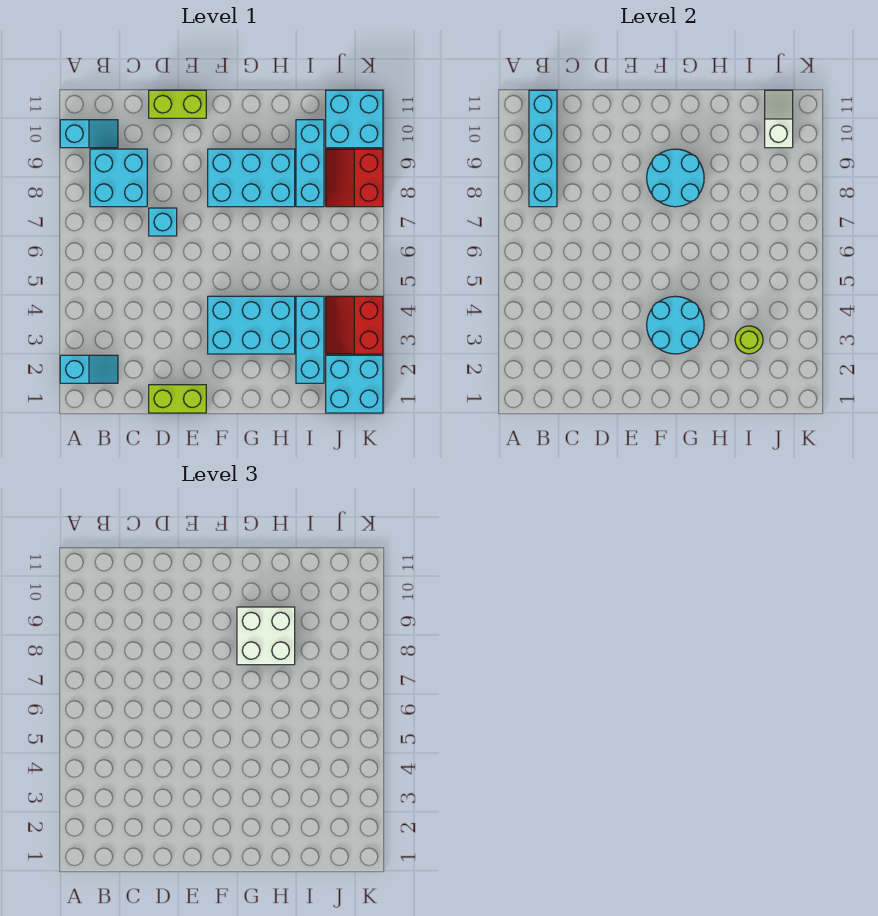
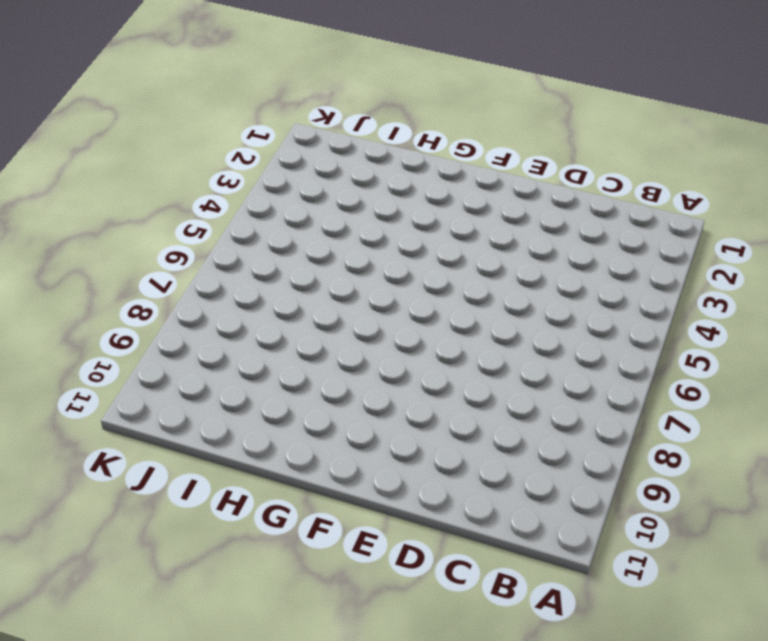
none -> cyan slope A2:B2 level 1 top A
none -> cyan slope A10:B10 level 1 top A
none -> cyan brick B8:C9 level 1

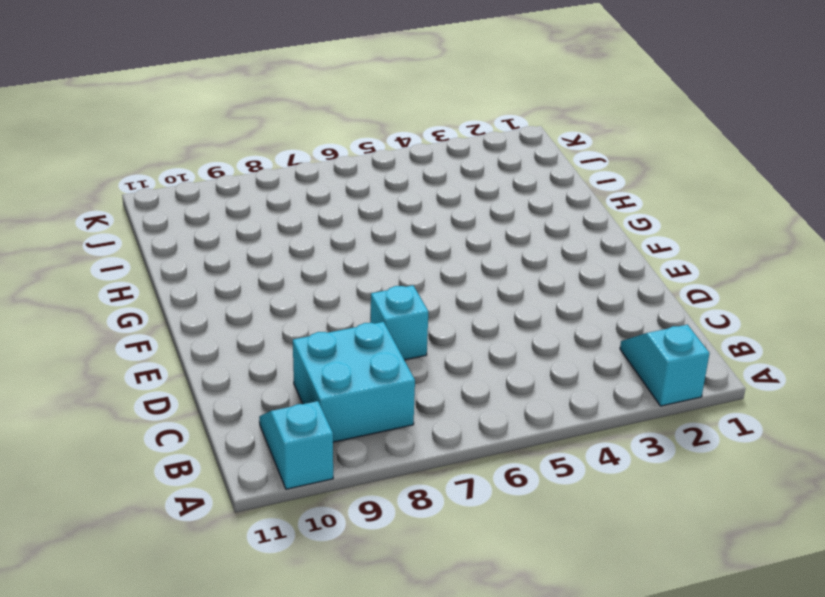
none -> lime brick D1:E1 level 1
none -> lime brick D11:E11 level 1
none -> cyan brick F3:H4 level 1

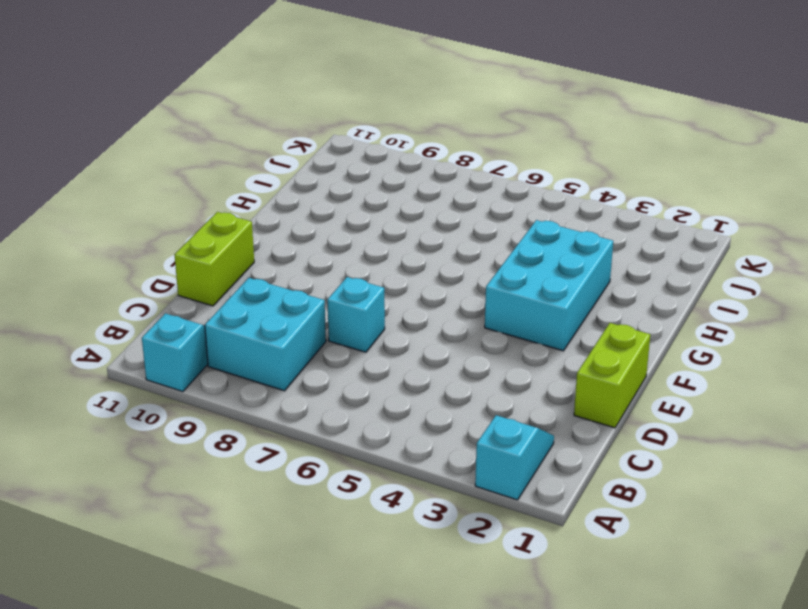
none -> cyan brick F8:H9 level 1
none -> cyan brick I2:I4 level 1
none -> cyan brick I8:I10 level 1

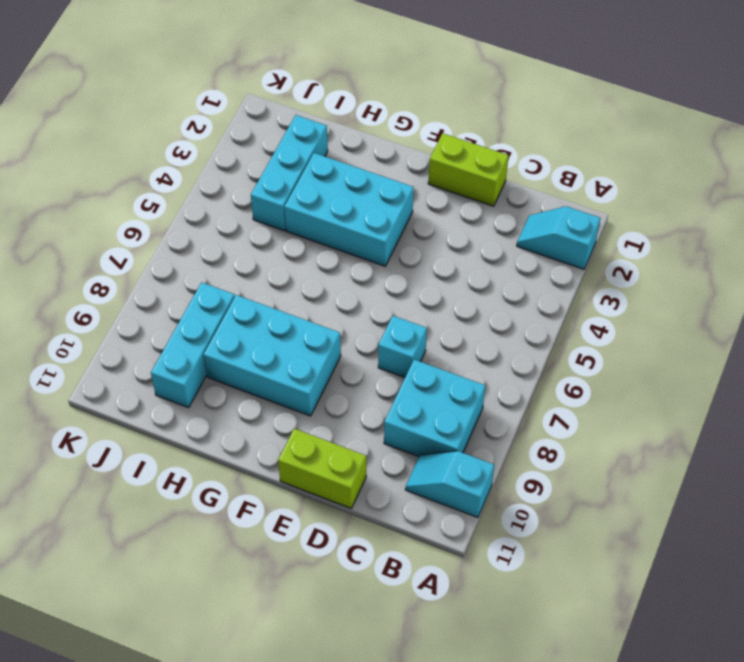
none -> cyan brick J1:K2 level 1
none -> red slope J3:K4 level 1 top K
none -> red slope J8:K9 level 1 top K

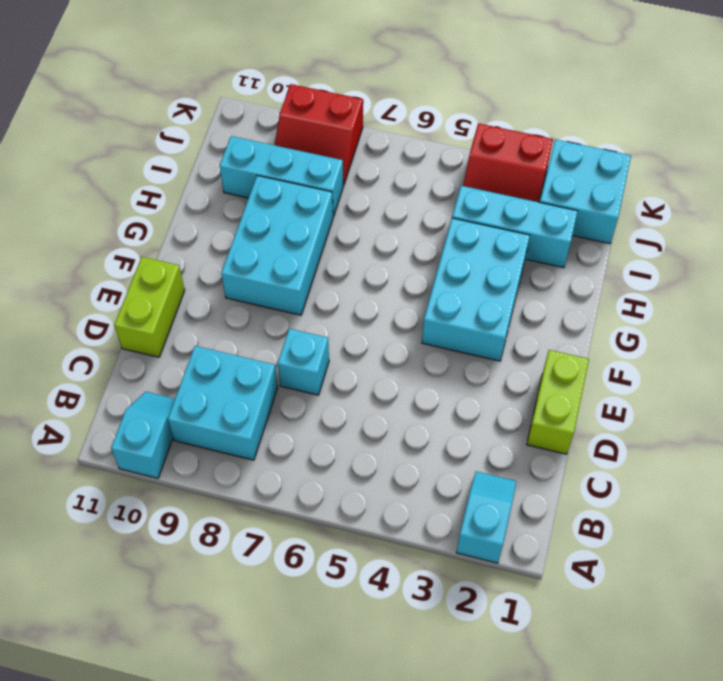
none -> cyan brick J10:K11 level 1
none -> cyan brick B8:B11 level 2
none -> cyan round brick F3:G4 level 2

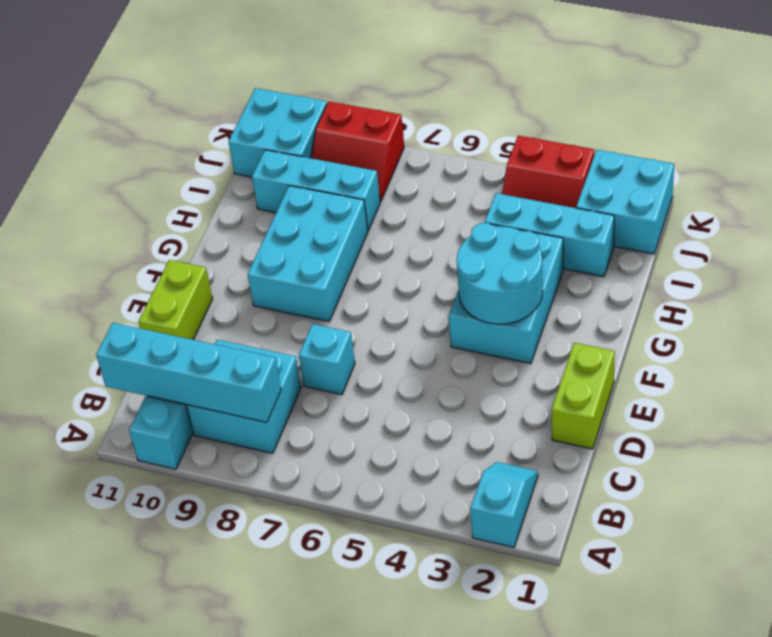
none -> cyan round brick F8:G9 level 2
none -> lime round brick I3 level 2
none -> white slope J10:J11 level 2 top 10

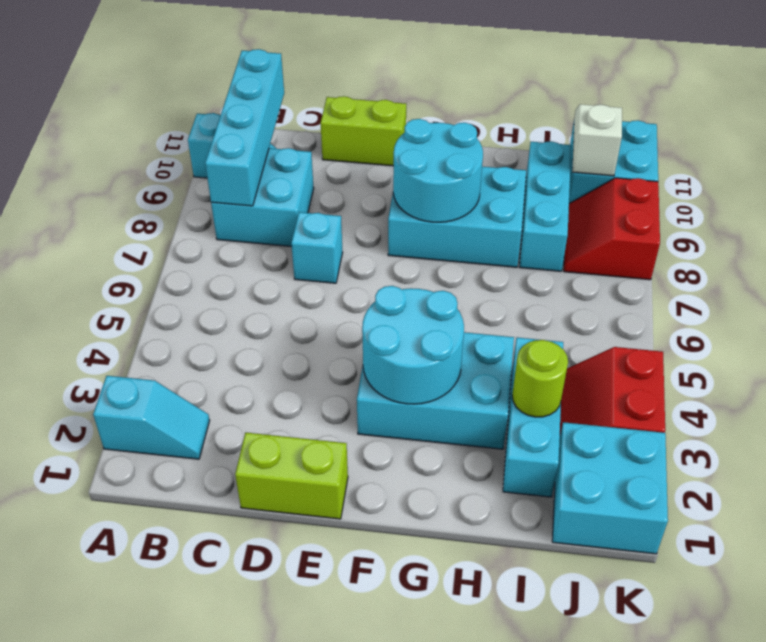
none -> white brick G8:H9 level 3

